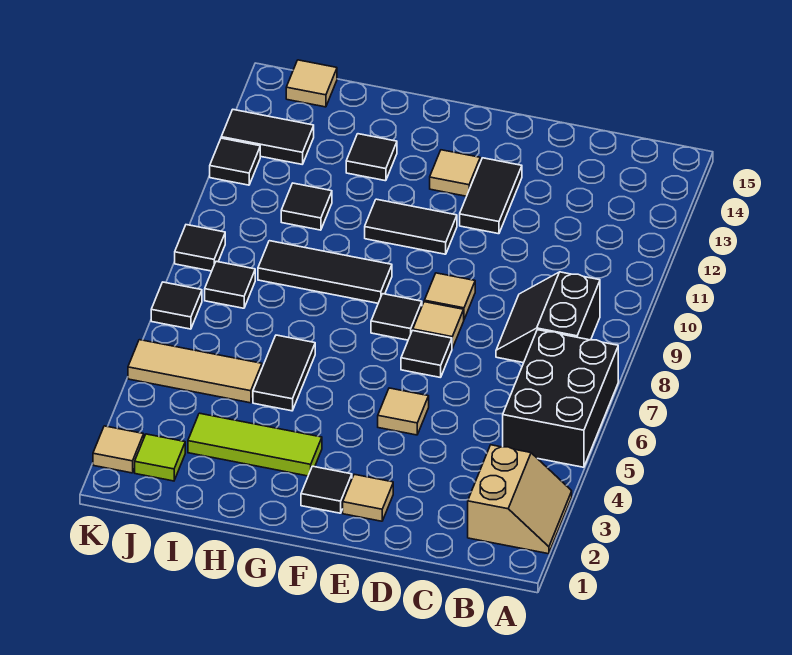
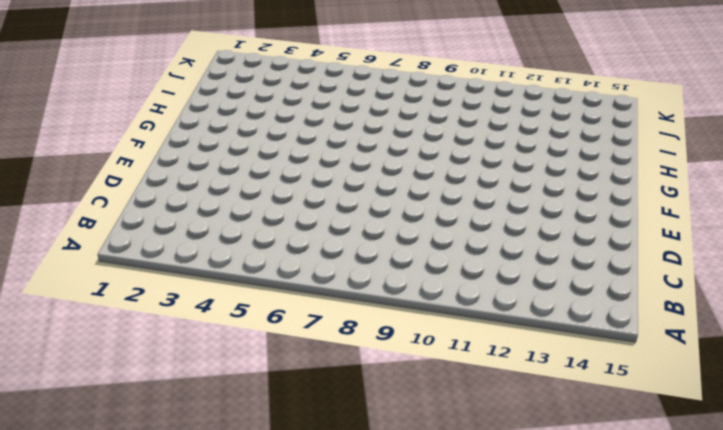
none -> tan slope A2:B3 level 1 top B
none -> black brick A5:B7 level 1
none -> black slope B8:C9 level 1 top B

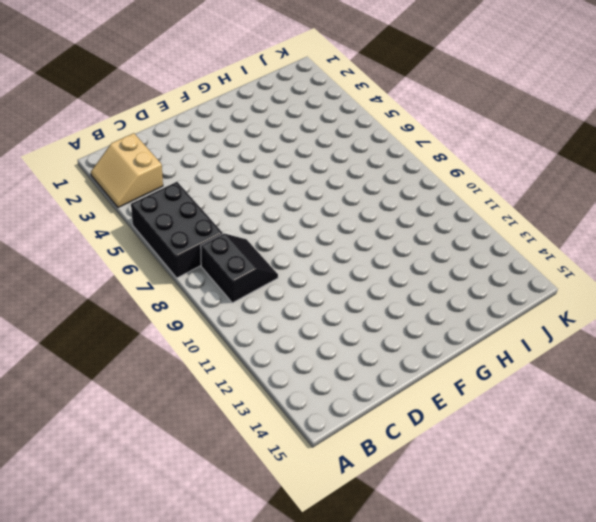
none -> tan tile E2 level 1
none -> tan tile E5 level 1
none -> black tile E7 level 1

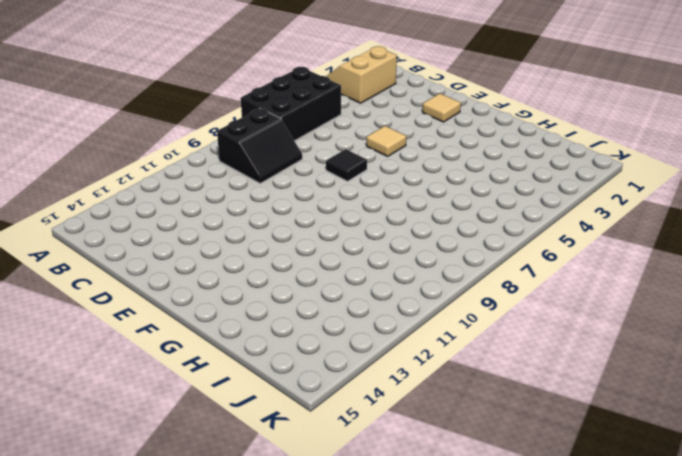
none -> tan tile E8 level 1
none -> tan tile E9 level 1
none -> black tile E12:E13 level 1

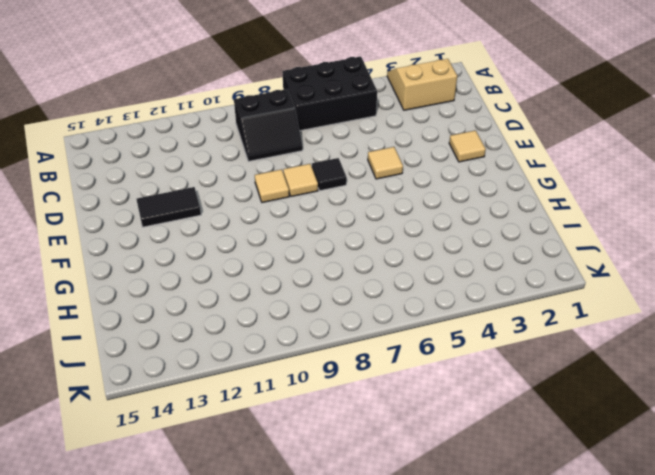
none -> black tile F2 level 1
none -> black tile F8 level 1
none -> black tile F11:G11 level 1

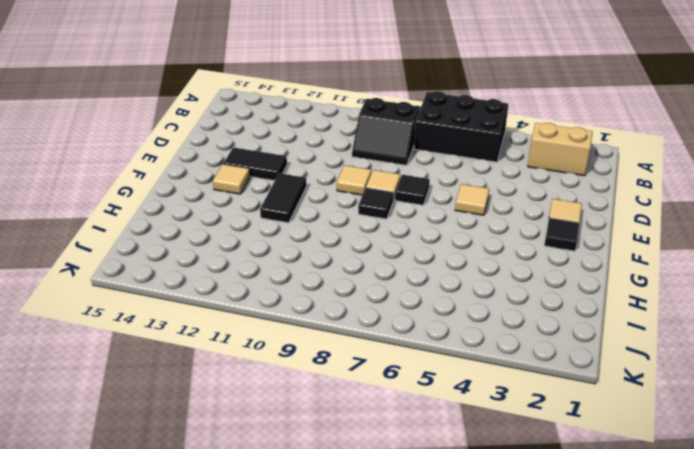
none -> lime tile G3:I3 level 1
none -> black tile G9:I9 level 1
none -> black tile H5:H6 level 1

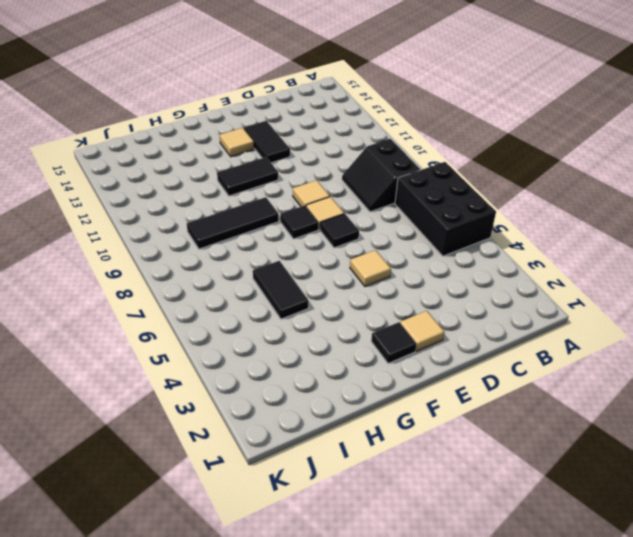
none -> tan slope A2:B3 level 1 top B
none -> lime tile G3:I3 level 1
none -> black tile H13 level 1

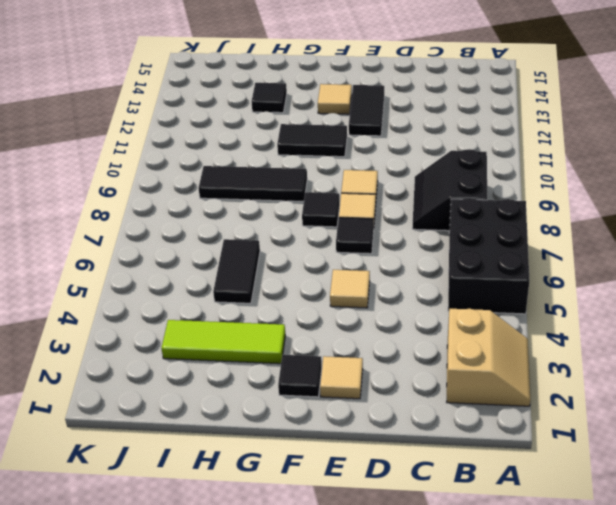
none -> tan tile I5:K5 level 1
none -> black tile I11 level 1
none -> lime tile J2 level 1

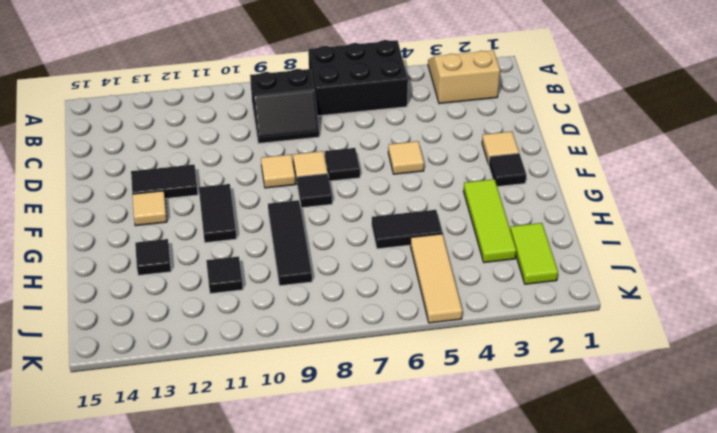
lime tile I2:J2 level 1 -> lime tile J2 level 1
none -> black tile J8 level 1
none -> black tile J13:K13 level 1
none -> tan tile J15 level 1

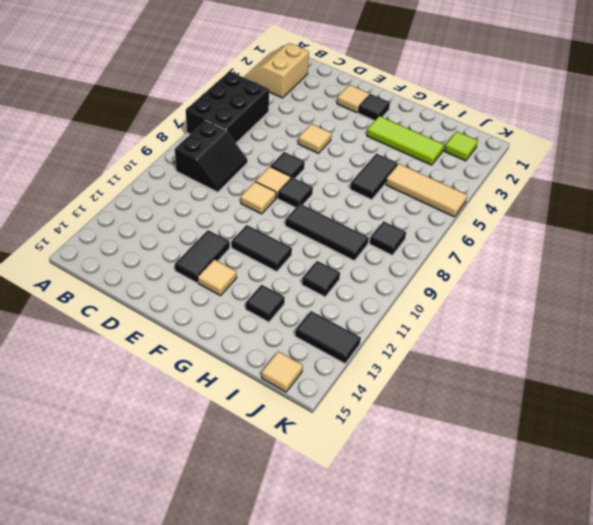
none -> tan tile K2 level 1
none -> black tile K7 level 1
none -> black tile K9 level 1

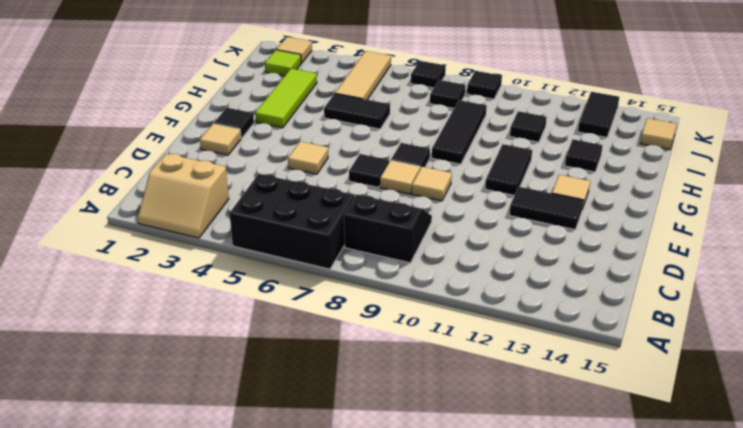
none -> black tile K12 level 1

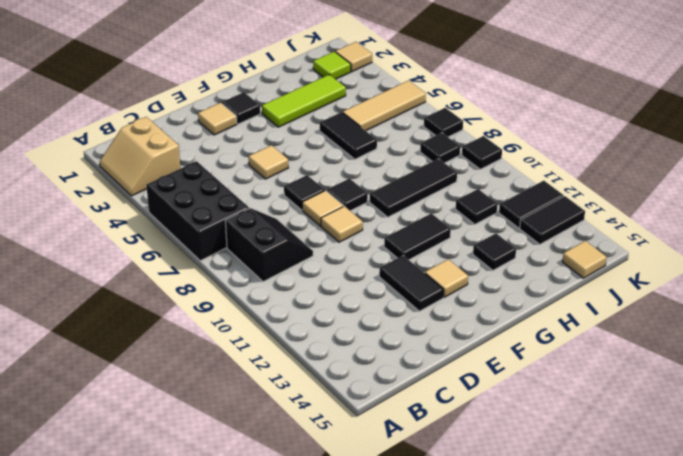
black tile J12:K12 level 1 -> black tile K12 level 1

